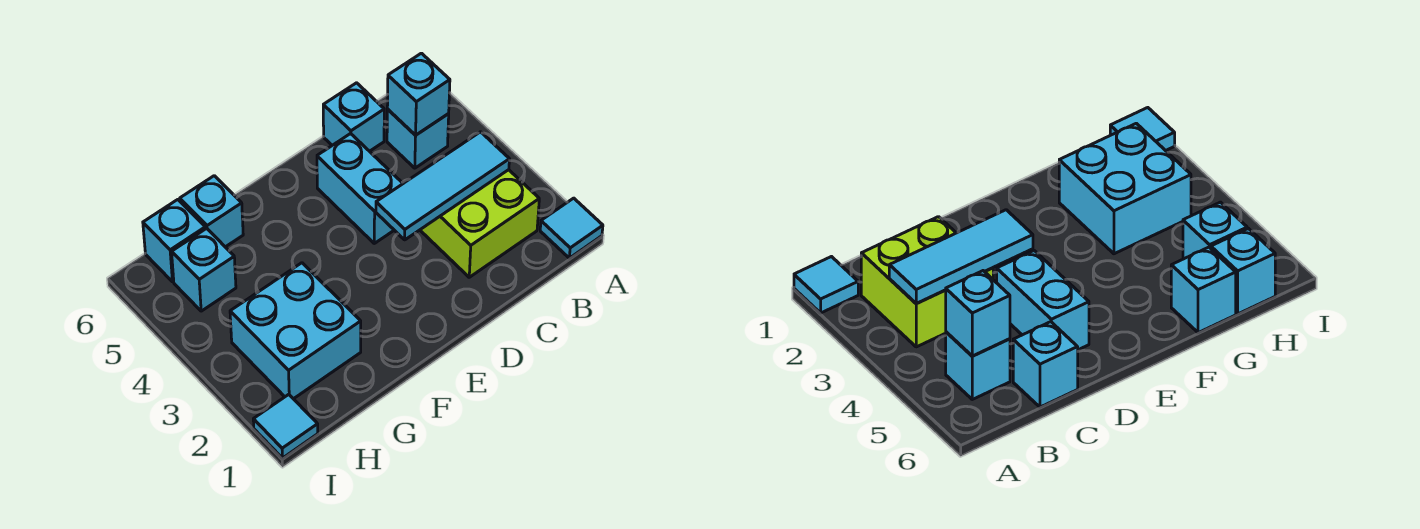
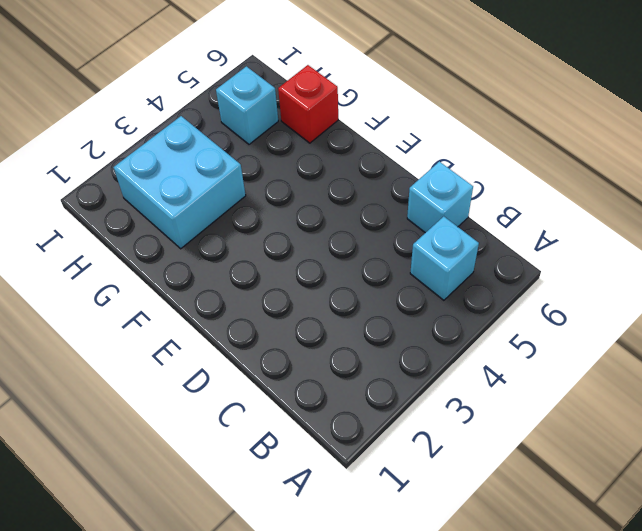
red brick G6 level 1 -> cyan brick G6 level 1
none -> cyan tile A1 level 1
none -> lime brick B2:C3 level 1
none -> cyan brick D4:D5 level 1

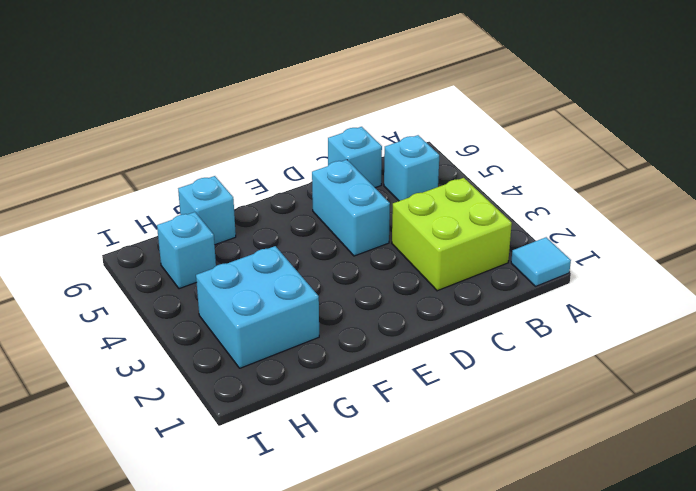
none -> cyan brick H6 level 1
none -> cyan tile I1 level 1
none -> cyan tile B3:D3 level 2

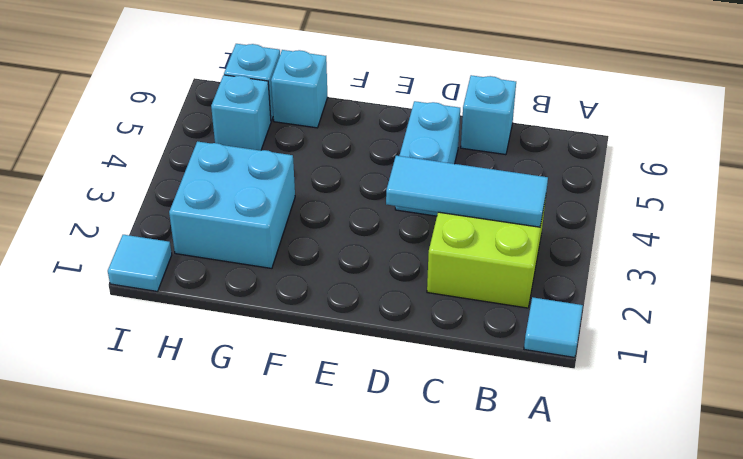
none -> cyan brick B5 level 1
none -> cyan brick B5 level 2

